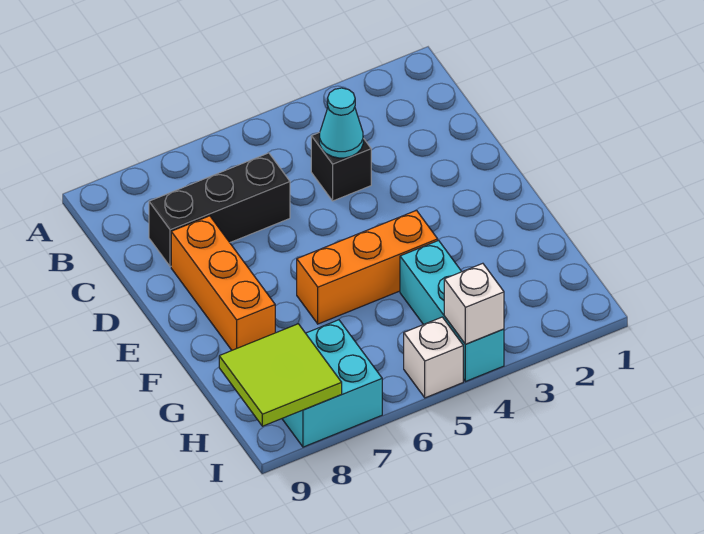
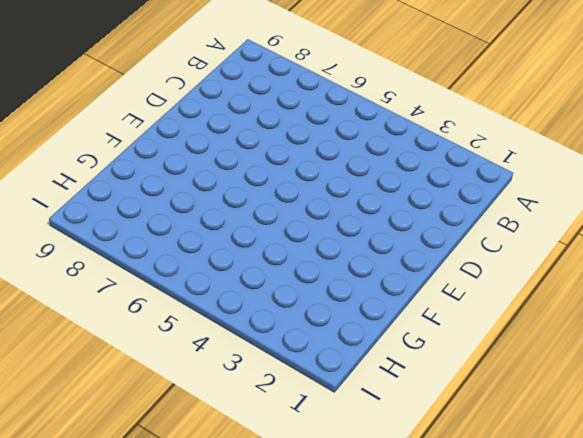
none -> black brick C4 level 1
none -> black brick C6:C8 level 1

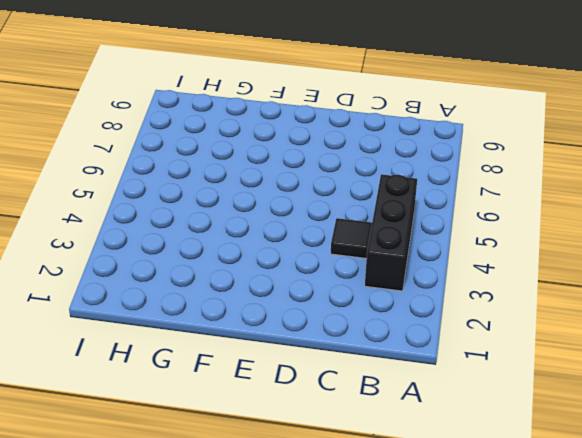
black brick B3:B5 level 1 -> black brick C6:C8 level 1
black tile C4 level 1 -> black brick C4 level 1
none -> orange brick D8:F8 level 1
none -> orange brick F4:F6 level 1

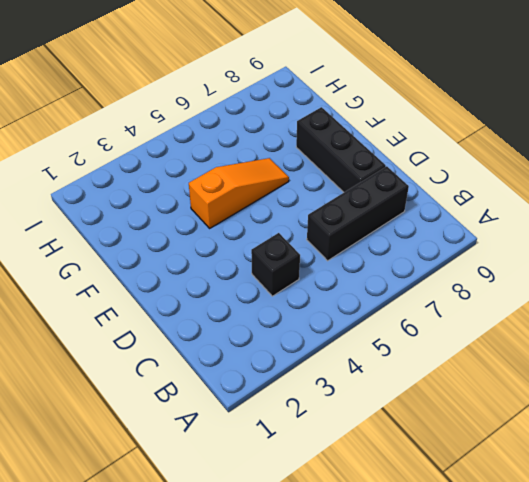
black brick D8:F8 level 1 -> orange brick D8:F8 level 1
orange slope F4:F6 level 1 top 4 -> orange brick F4:F6 level 1
none -> cyan brick G4:I4 level 1
none -> cyan brick H7:I8 level 1

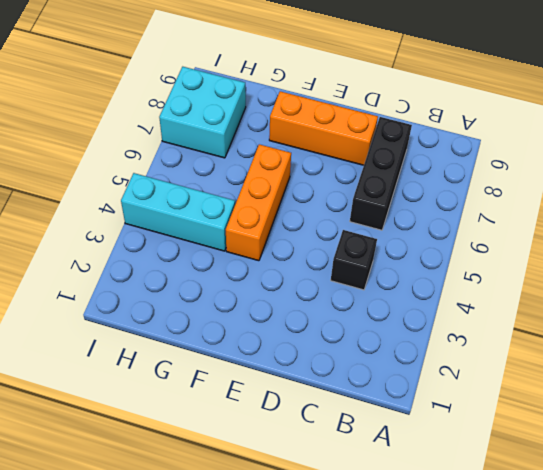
none -> white brick I5 level 1
none -> cyan cone C4 level 2

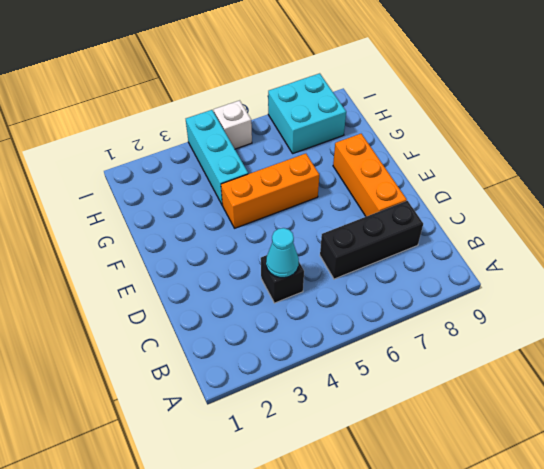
none -> lime tile H8:I9 level 2
none -> white brick I4 level 2

